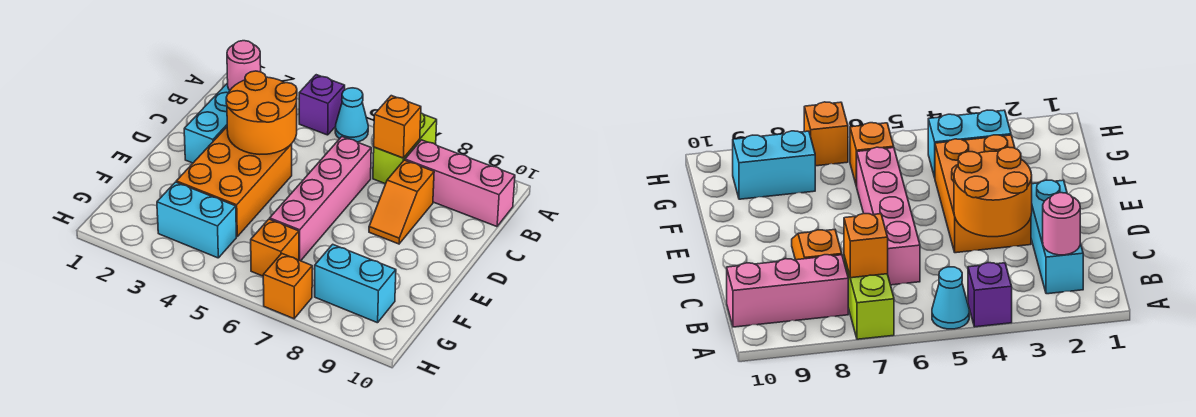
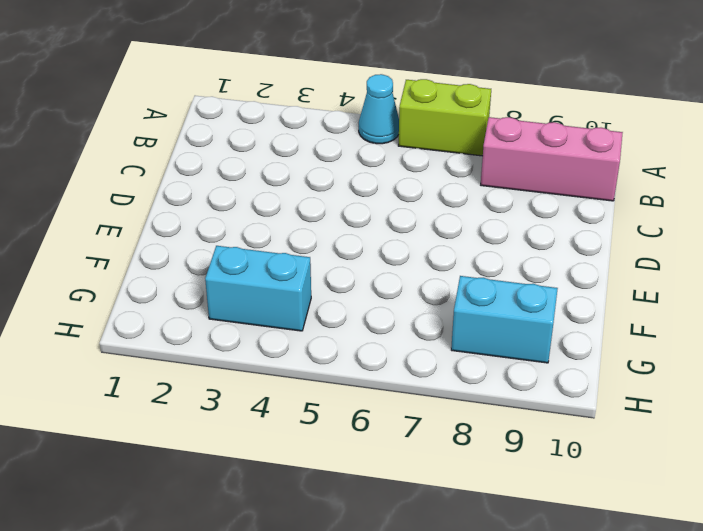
lime brick A6:A7 level 1 -> lime brick A7:B7 level 1
none -> purple brick A4 level 1
none -> cyan brick B2:D2 level 1
none -> pink brick C6:F6 level 1

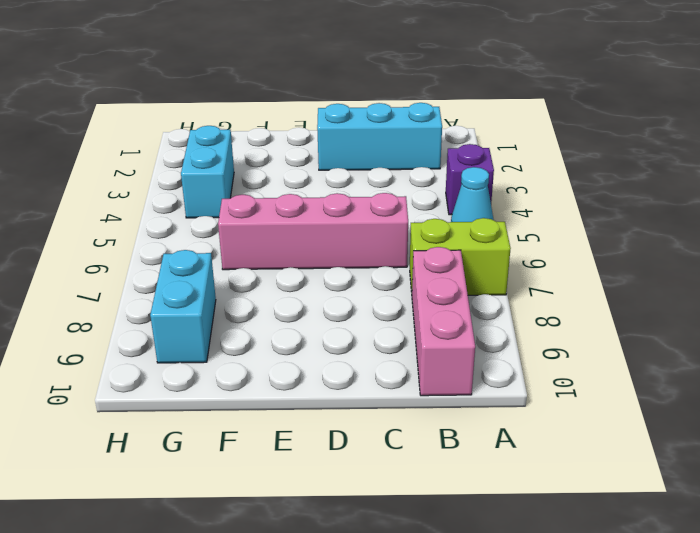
none -> orange slope C8:D8 level 1 top C
none -> orange brick D3:F4 level 1
none -> orange brick G6 level 1

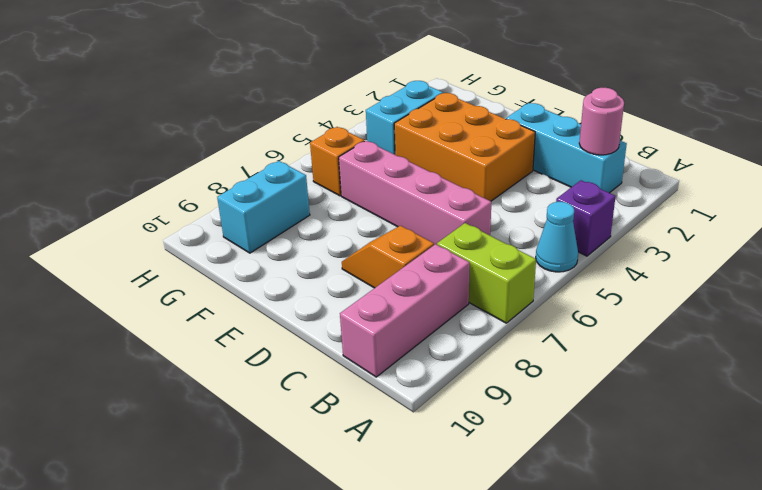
none -> orange brick H7 level 1
none -> orange brick B7 level 2
none -> orange round brick C3:D4 level 2

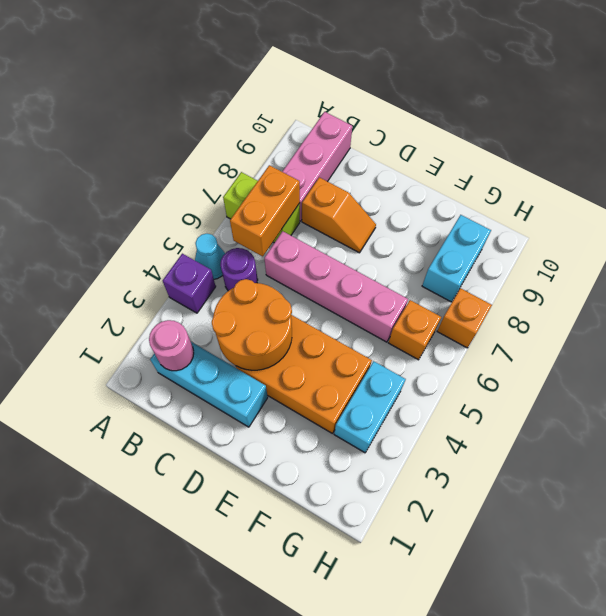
purple round brick B5 level 1 -> none
orange brick B6:B7 level 2 -> orange brick B7 level 2

